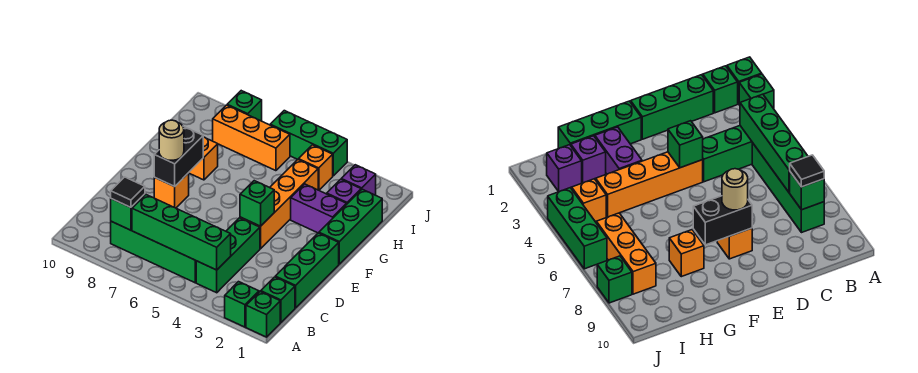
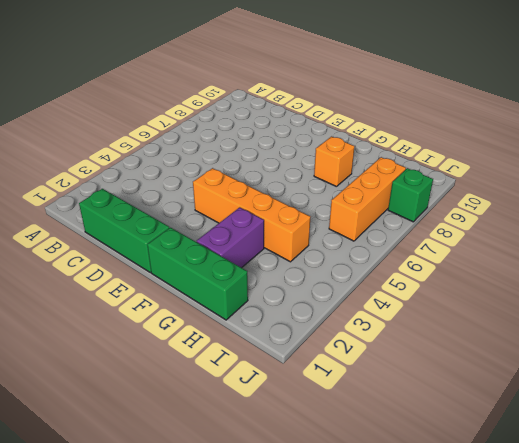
none -> green brick A1 level 1
none -> green brick A2 level 1
none -> green brick B1 level 1

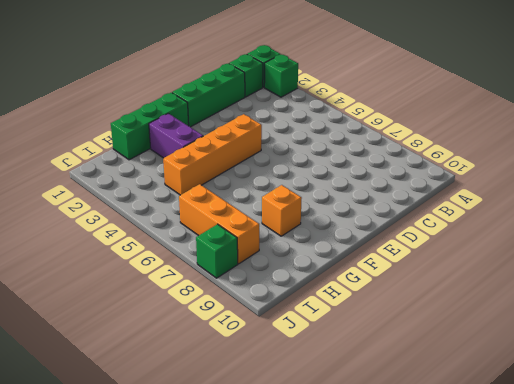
none -> green brick B4:D4 level 1
none -> green brick B5:B8 level 1
none -> orange brick E8 level 1

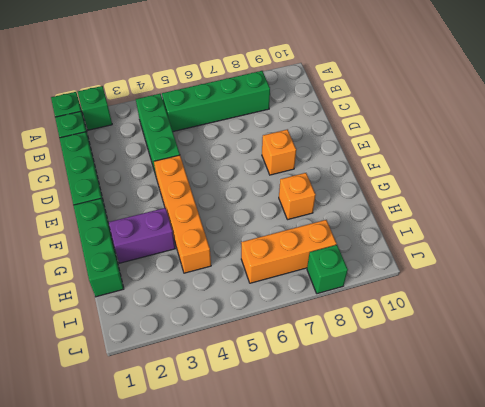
none -> purple brick H2 level 1
none -> purple brick I2 level 1
none -> orange brick I4 level 1

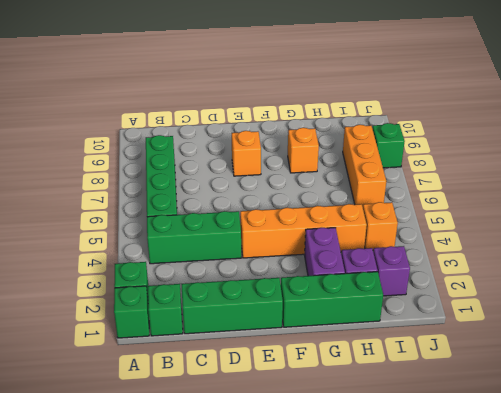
none -> green brick J4:J6 level 1
none -> green brick B4:B7 level 2
none -> green brick B8 level 2

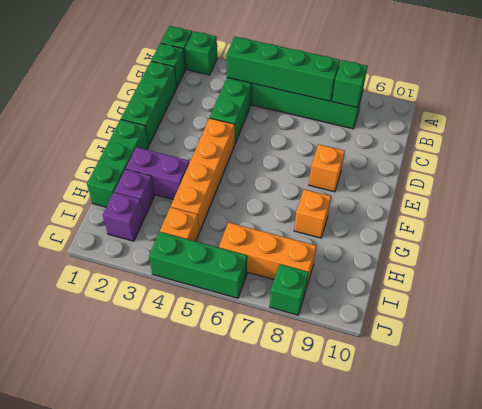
none -> green brick E4 level 2
none -> black brick E8:F8 level 2
none -> black tile B8 level 3

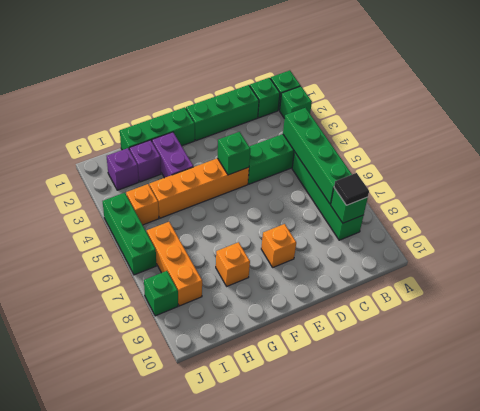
none -> black brick E8:F8 level 2
none -> tan round brick E8 level 3

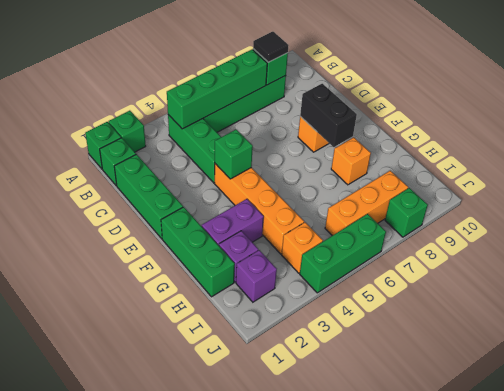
none -> tan round brick E8 level 3

